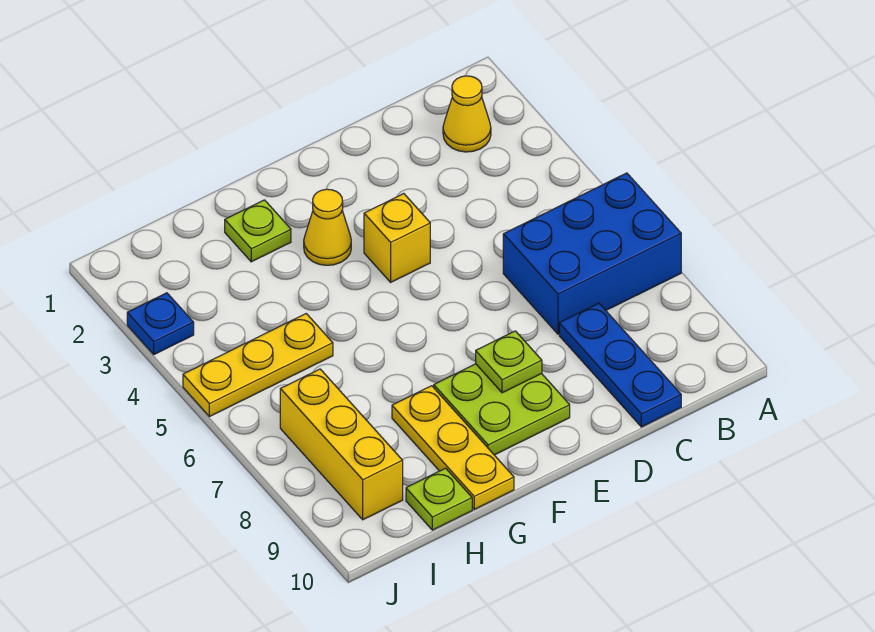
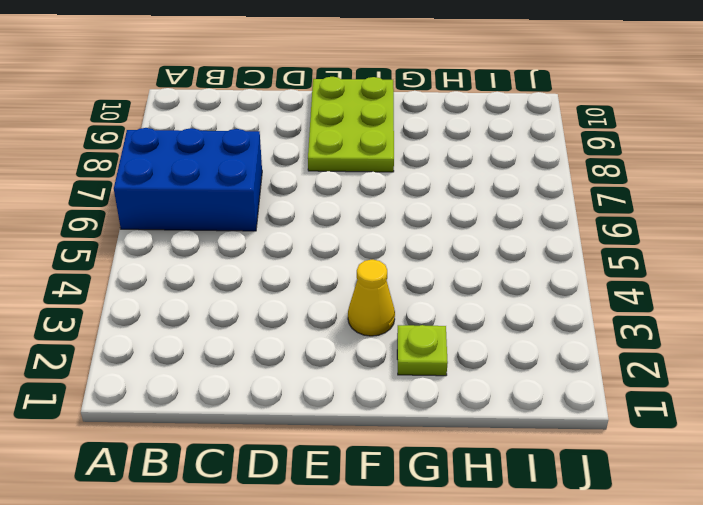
lime plate E8:F10 level 1 -> lime plate E8:F9 level 1
none -> yellow cone B2 level 1
none -> blue plate C8:C10 level 1
none -> yellow brick E4 level 1

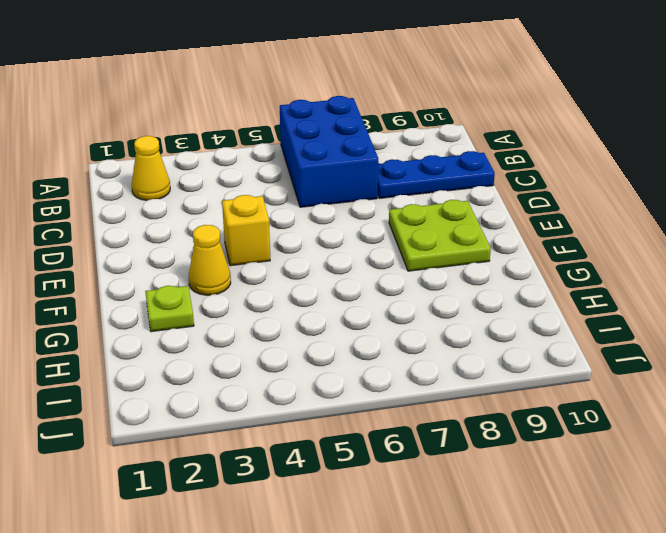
none -> yellow plate G8:G10 level 1
none -> yellow plate H5:J5 level 1
none -> lime plate H10 level 1

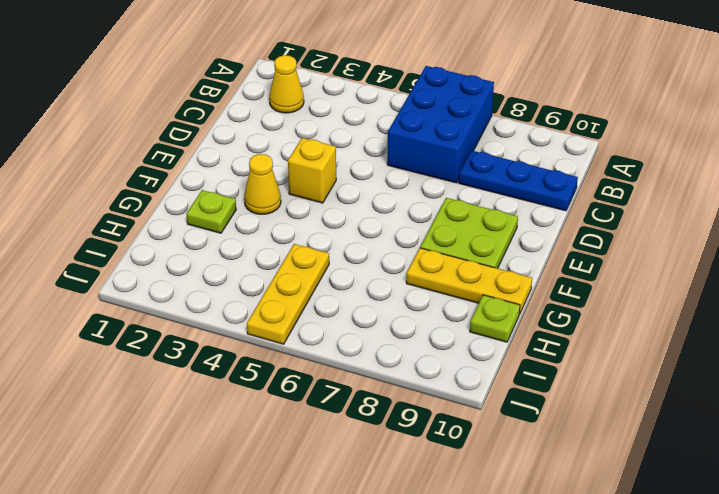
none -> yellow brick I7:I9 level 1
none -> blue plate J3 level 1
none -> lime plate E8 level 2

